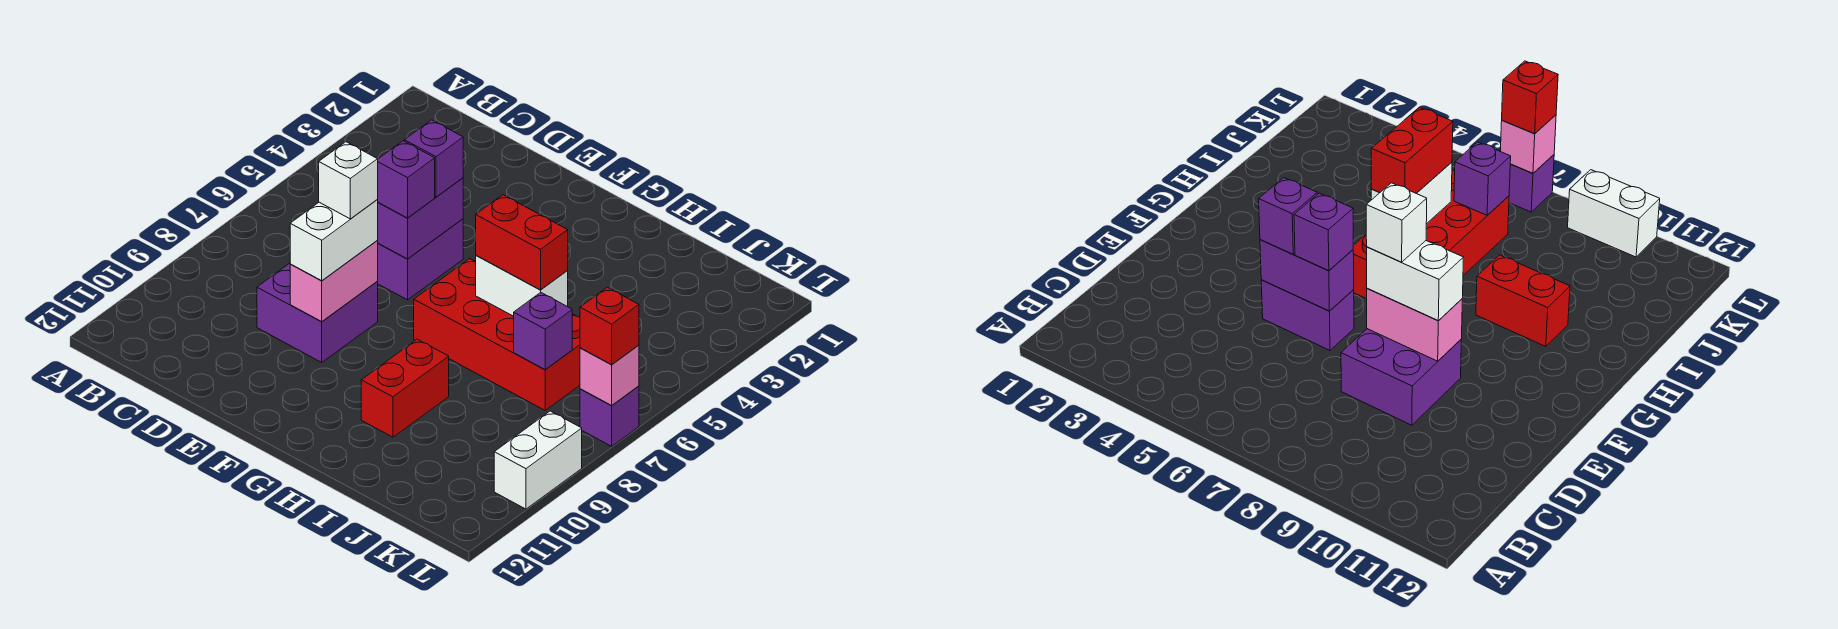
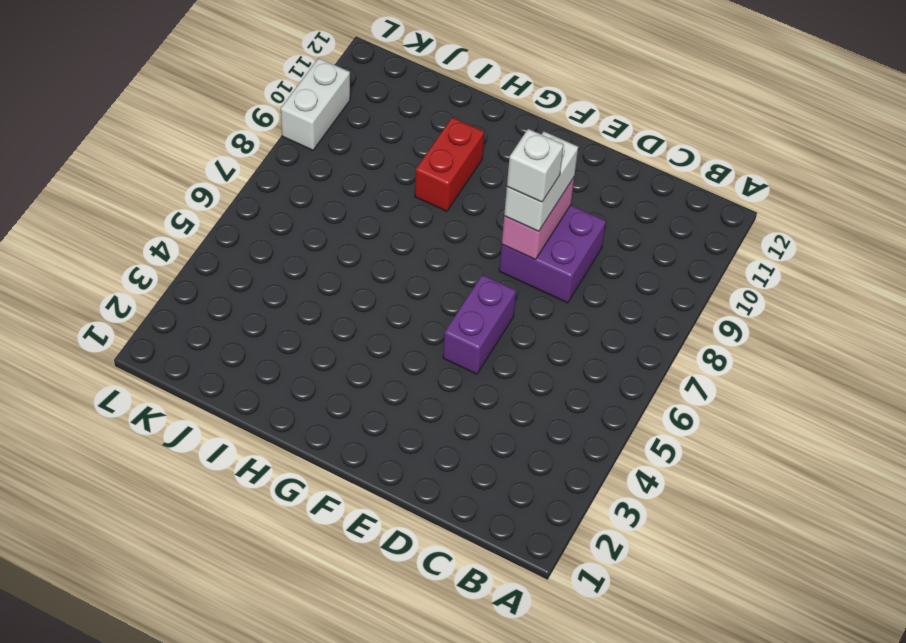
none -> red brick G6:J7 level 1
none -> purple brick L7 level 1
none -> purple brick E5:E6 level 2

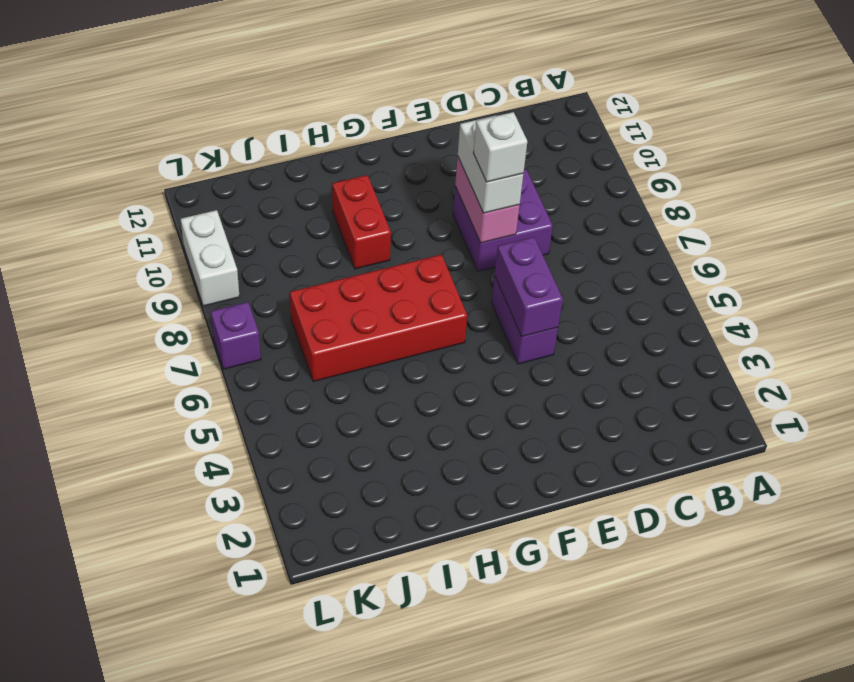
none -> white brick H6:I6 level 2
none -> purple brick J7 level 2
none -> pink brick L7 level 2

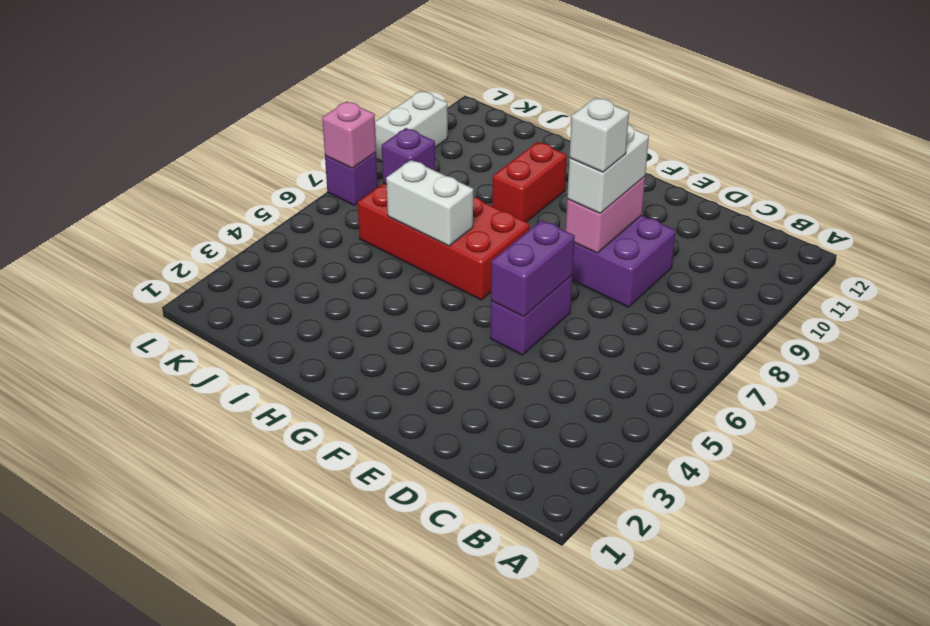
none -> purple brick E5 level 3
none -> purple brick E6 level 3
none -> red brick H6:I6 level 3

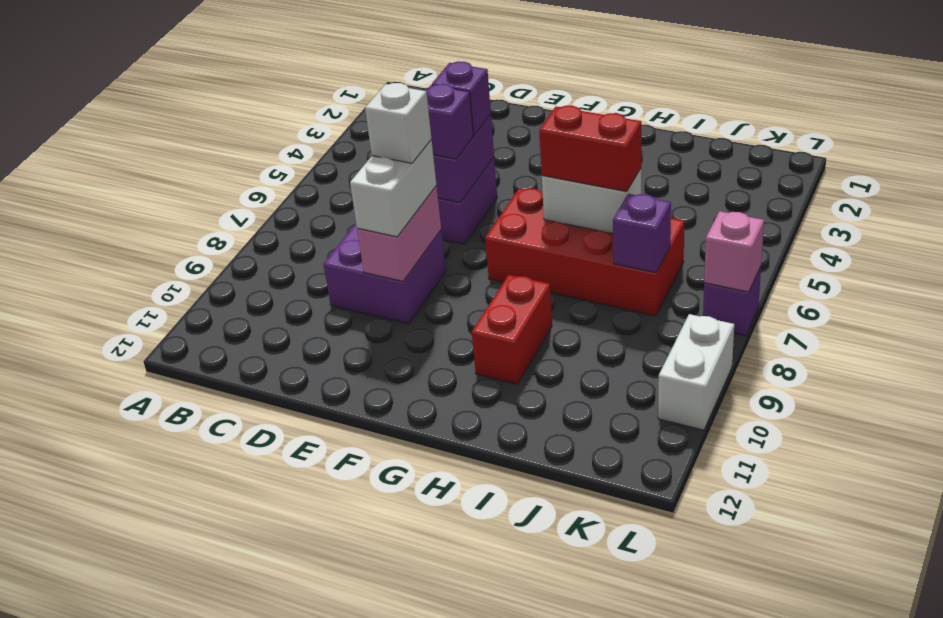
none -> red brick L7 level 3

